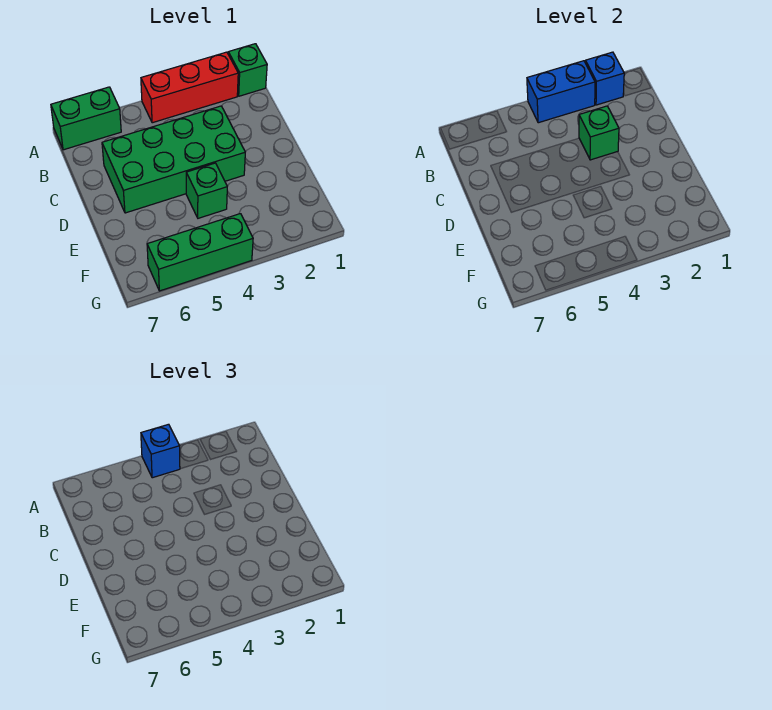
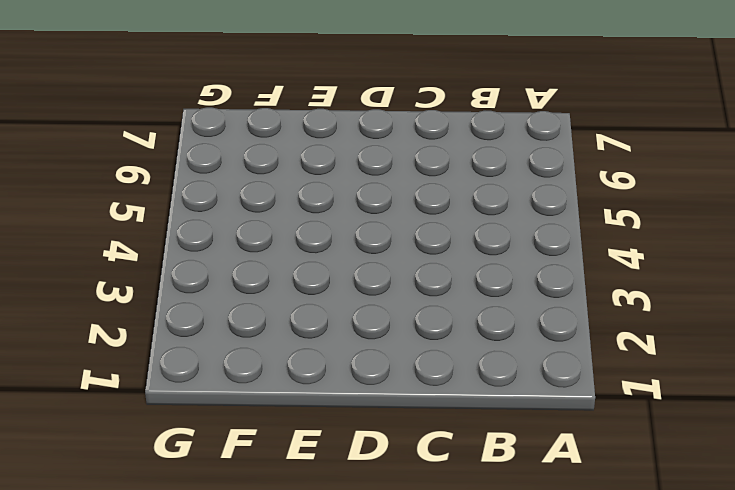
none -> green brick A1 level 1
none -> red brick A2:A4 level 1

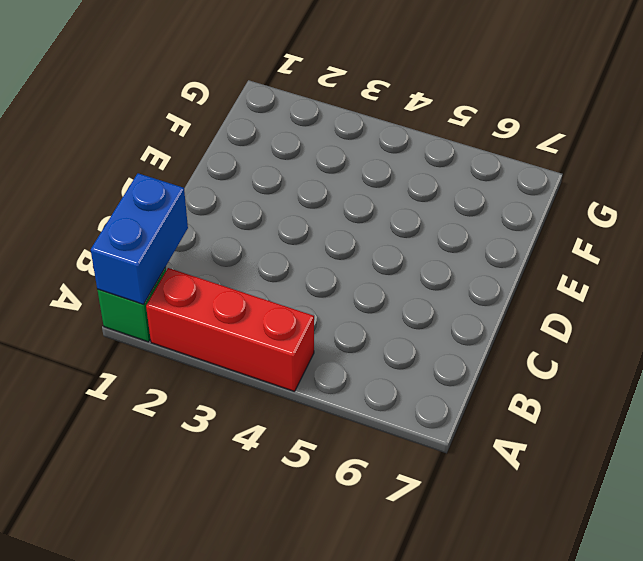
blue brick A1:B1 level 2 -> blue brick A3:A4 level 2
none -> green brick A6:A7 level 1
none -> green brick C3:D6 level 1

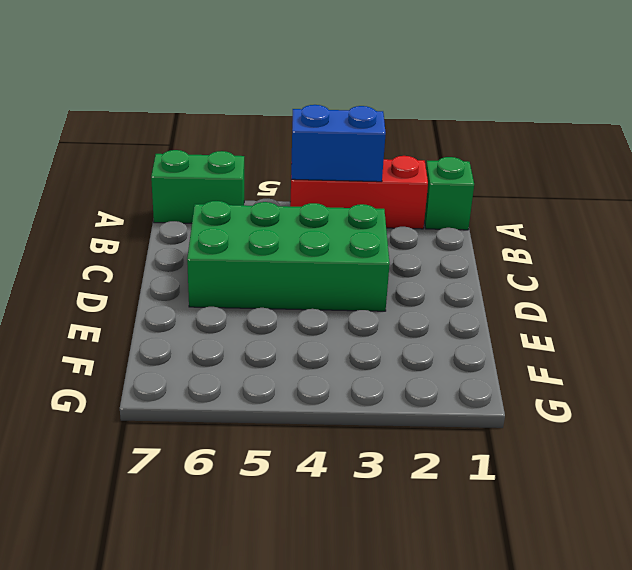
none -> green brick E4 level 1
none -> green brick G4:G6 level 1

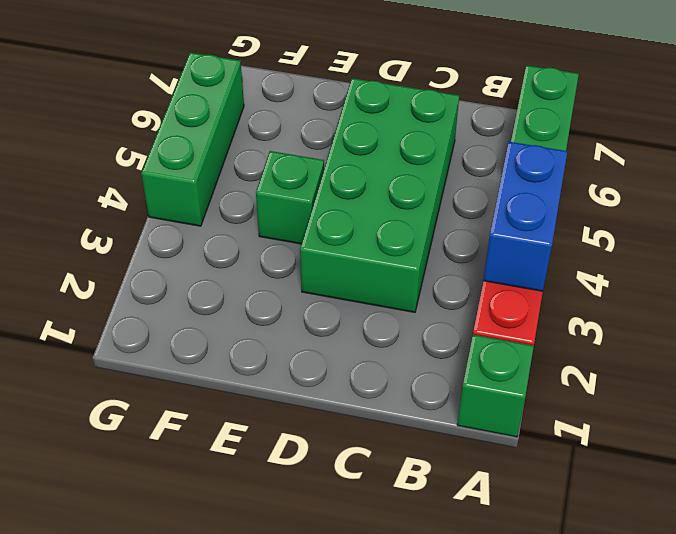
none -> blue brick A2 level 2
none -> green brick C3 level 2

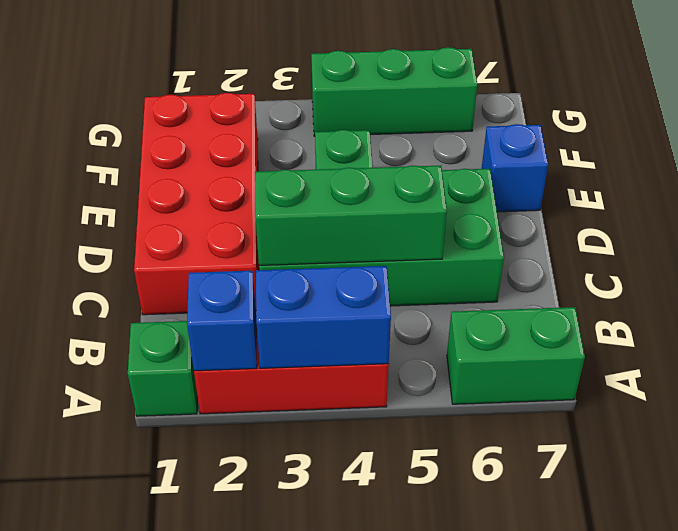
red brick C1:F2 level 1 -> none
green brick C3:C5 level 2 -> green brick C3 level 2
blue brick E7 level 1 -> blue brick A4 level 3

